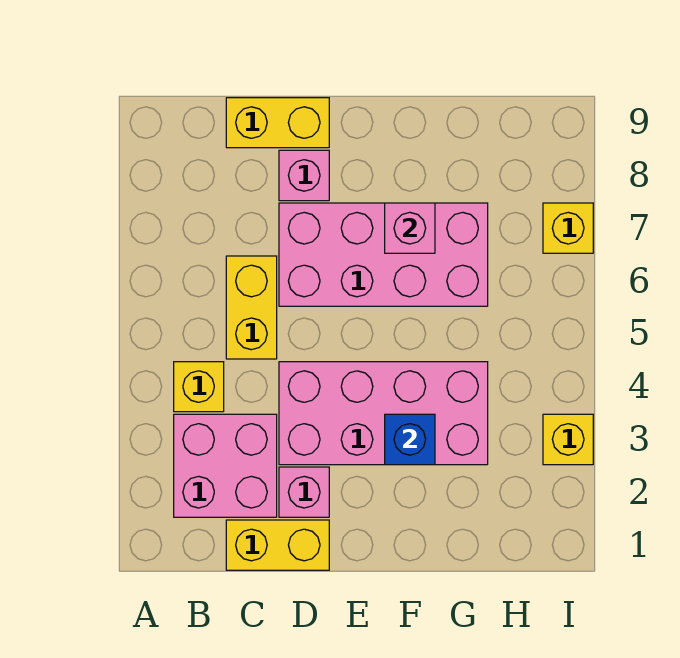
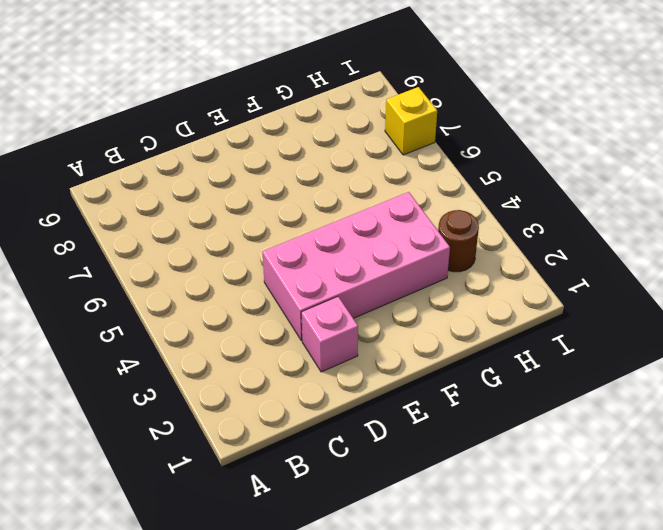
brown round brick H3 level 1 -> none
none -> pink brick B2:C3 level 1
none -> yellow brick B4 level 1
none -> yellow brick C1:D1 level 1

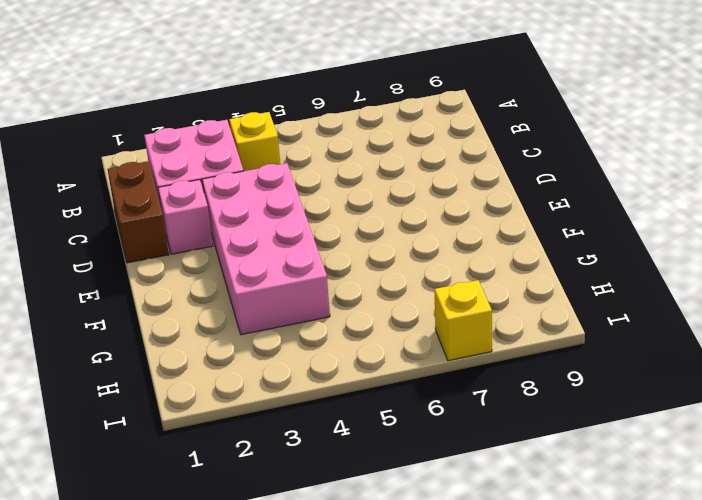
brown brick C1:D1 level 1 -> yellow brick C1:D1 level 1
none -> yellow brick C5:C6 level 1
none -> yellow brick C9:D9 level 1
none -> pink brick D6:G7 level 1

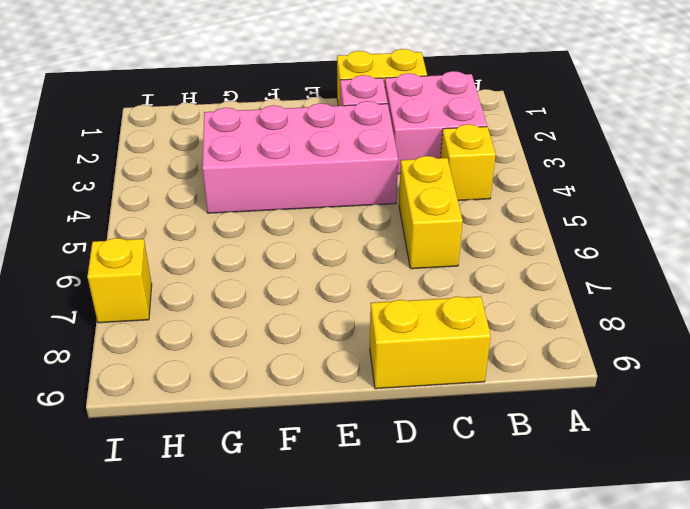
none -> pink brick D6:G7 level 1
none -> pink brick D8 level 1
none -> yellow brick I3 level 1

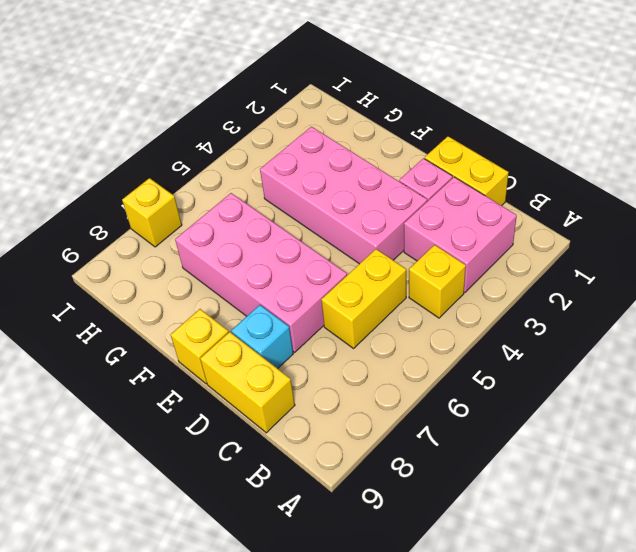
cyan brick D8 level 1 -> pink brick D8 level 1
yellow brick E9 level 1 -> yellow brick I3 level 1
none -> blue brick F3 level 2
none -> pink brick F7 level 2

